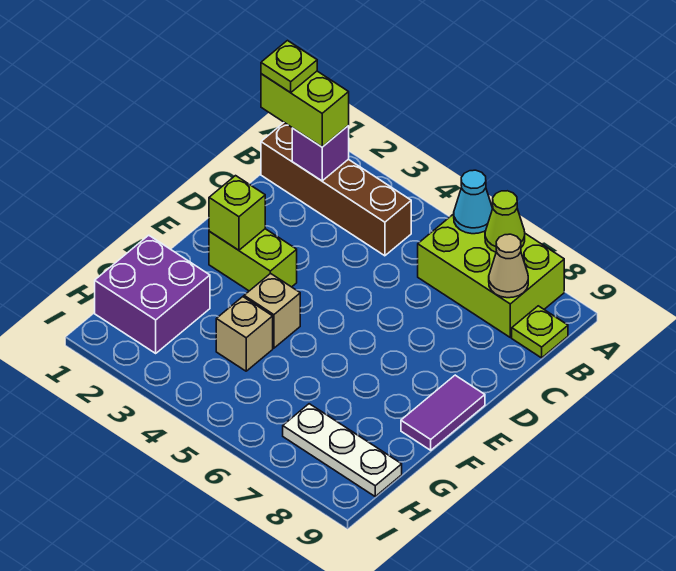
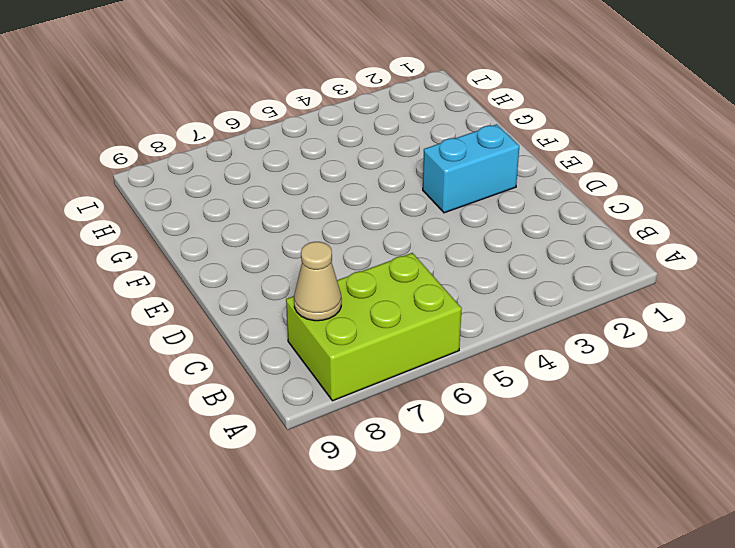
cyan brick E2:E3 level 1 -> lime brick E2:E3 level 1
none -> brown brick B1:B4 level 1
none -> lime plate B9 level 1
none -> purple tile E9:F9 level 1

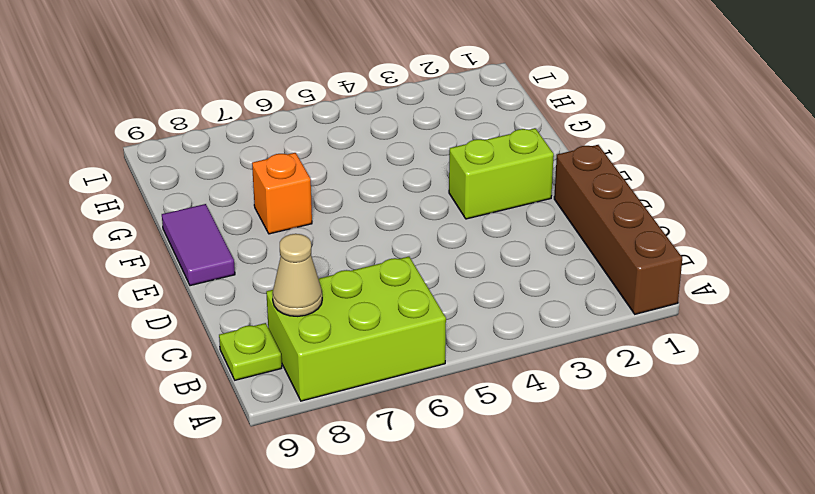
brown brick A1:D1 level 1 -> brown brick B1:B4 level 1
orange brick F7 level 1 -> none
none -> tan brick F4 level 1
none -> purple brick G1:H2 level 1
none -> tan brick G4 level 1

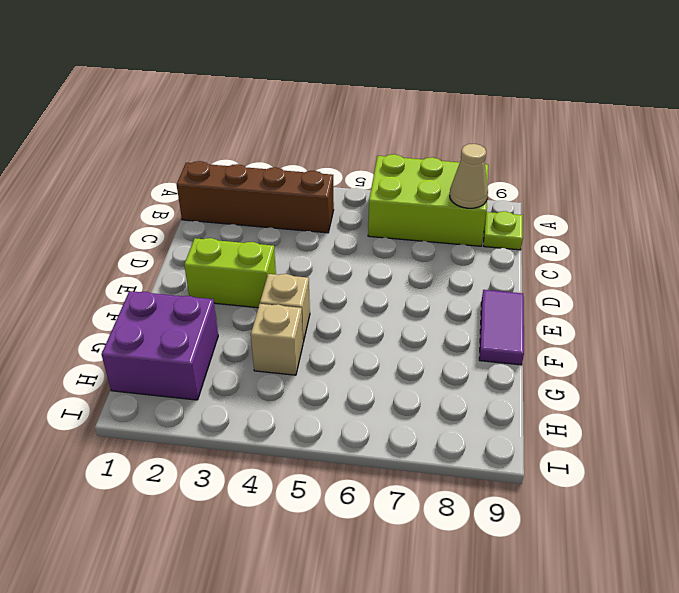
none -> white plate H7:H9 level 1
none -> cyan cone A6 level 2
none -> lime cone A7 level 2

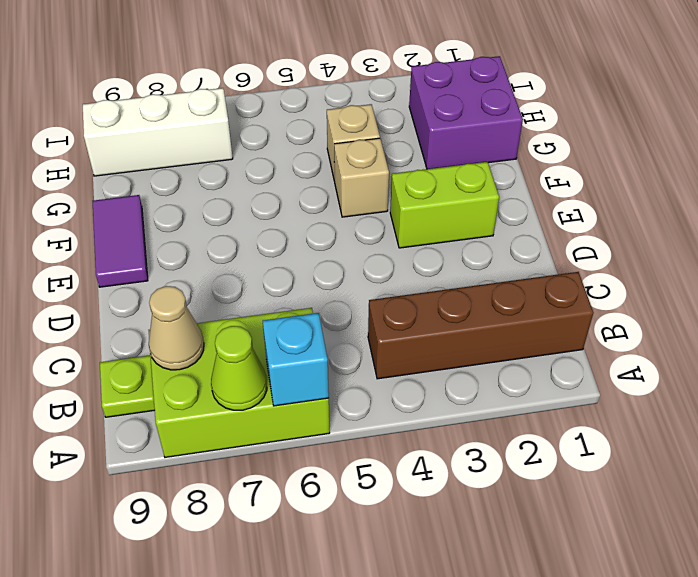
cyan brick A6 level 2 -> cyan cone A6 level 2
white brick H7:H9 level 1 -> white plate H7:H9 level 1
none -> purple brick B2 level 2
none -> lime brick E2 level 2
none -> lime brick B1:B2 level 3

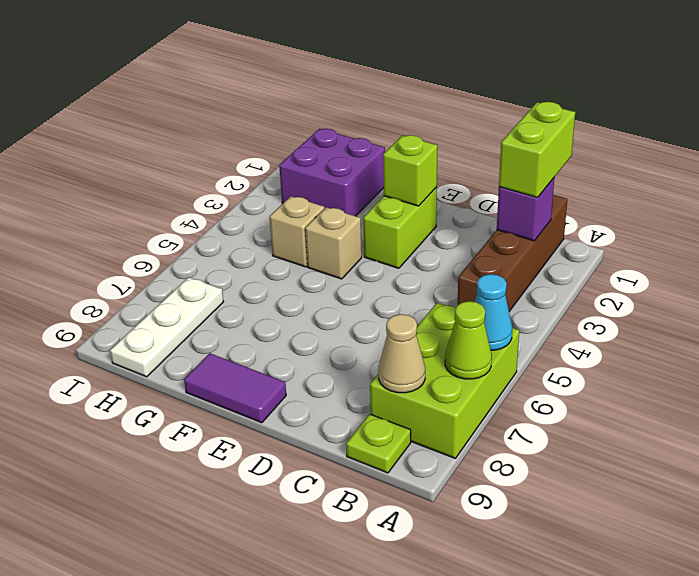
none -> lime plate B1 level 4

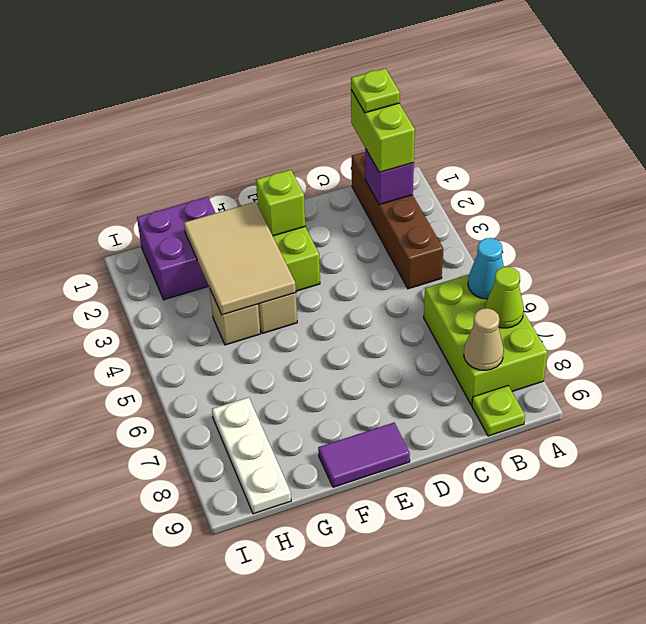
tan tile F2:G4 level 2 -> none

